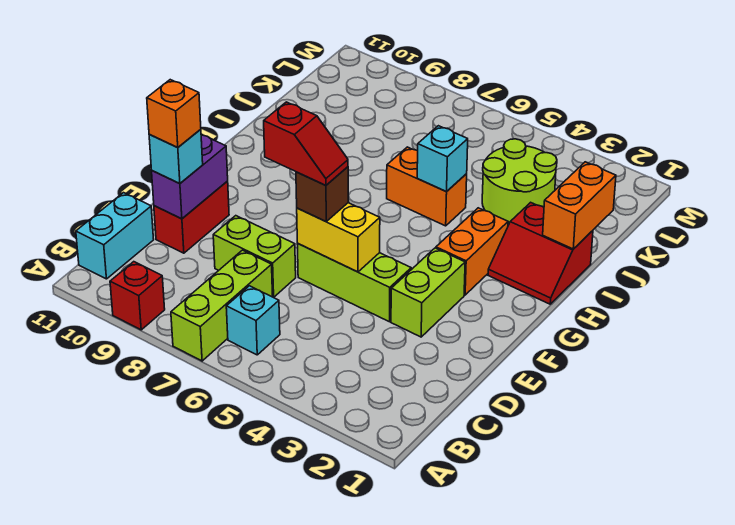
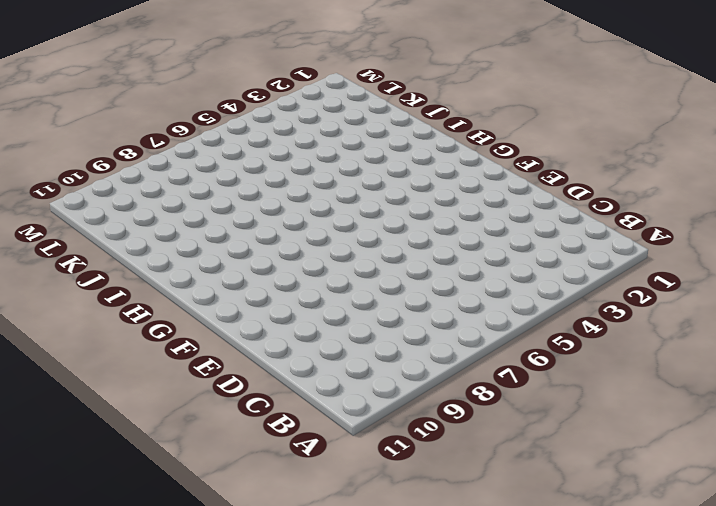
none -> lime brick A7:C7 level 1
none -> red brick A9 level 1
none -> cyan brick B6 level 1

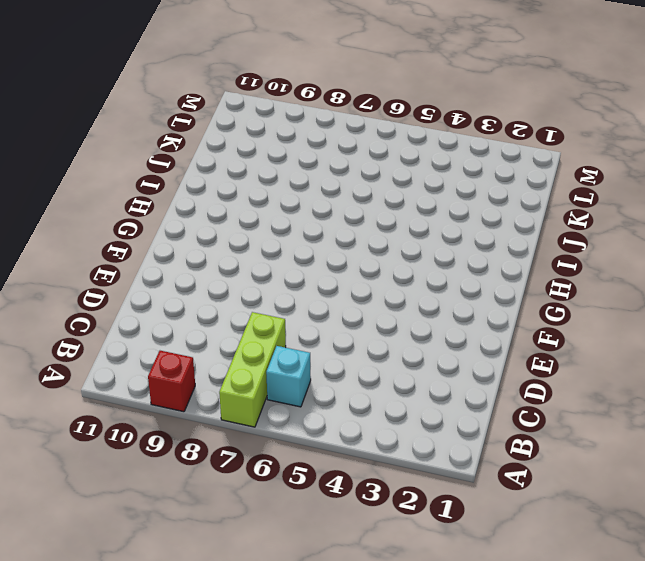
none -> cyan brick B11:C11 level 1
none -> lime brick D7:D8 level 1
none -> red brick D10:E10 level 1

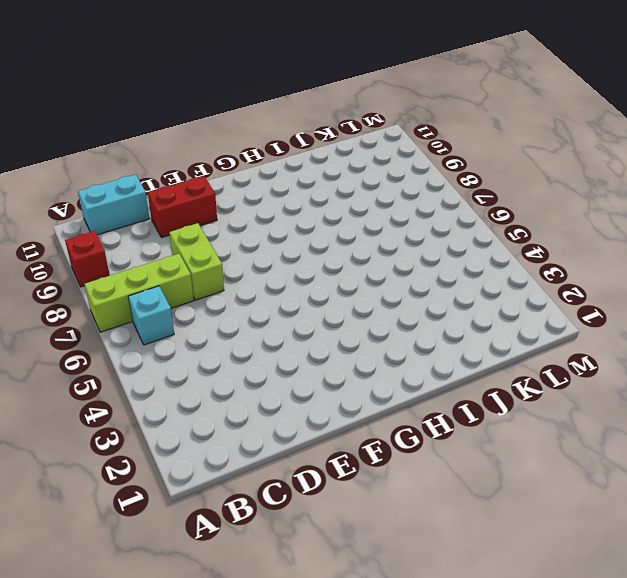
none -> lime brick E3:F3 level 1
none -> lime brick E4:E6 level 1
none -> orange brick G3:H3 level 1

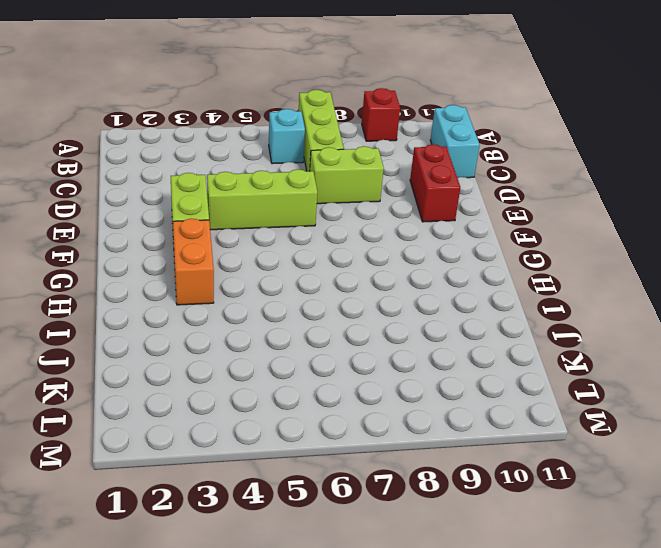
none -> red slope H1:I2 level 1 top I
none -> orange brick I5:I6 level 1
none -> lime round brick J3:K4 level 1

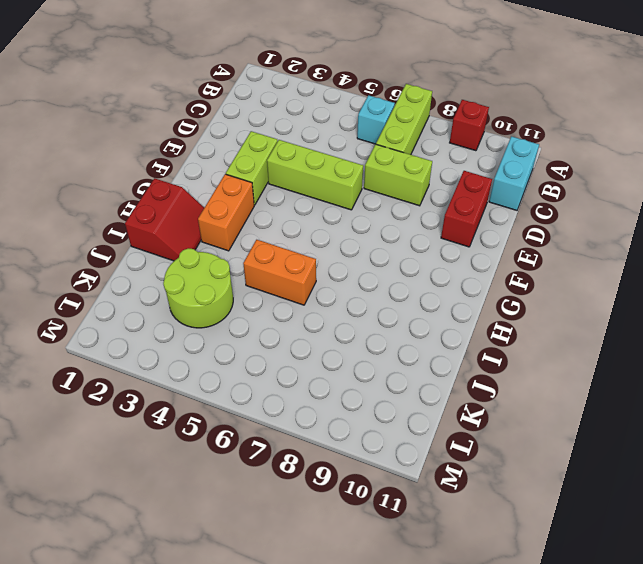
red slope H1:I2 level 1 top 1 -> red slope H1:I2 level 1 top I
none -> purple brick D10:E10 level 2
none -> yellow brick E5:E6 level 2
none -> orange brick I1:J1 level 2

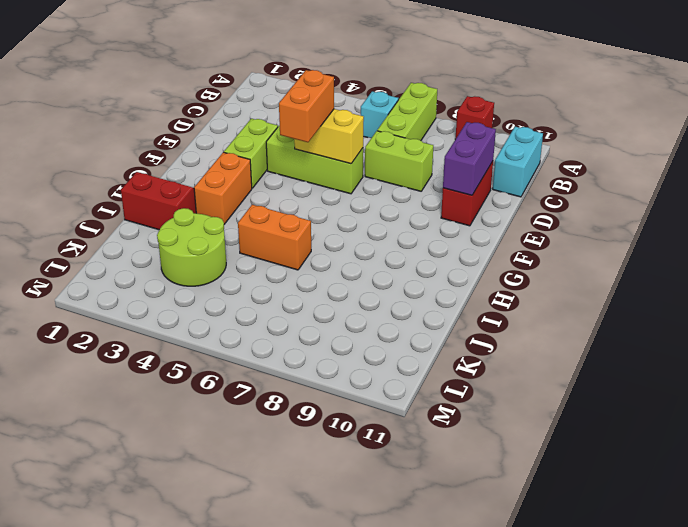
orange brick E5:F5 level 3 -> orange brick I1:J1 level 2
none -> cyan brick I5 level 2
none -> cyan brick D10 level 3
none -> brown brick E6 level 3

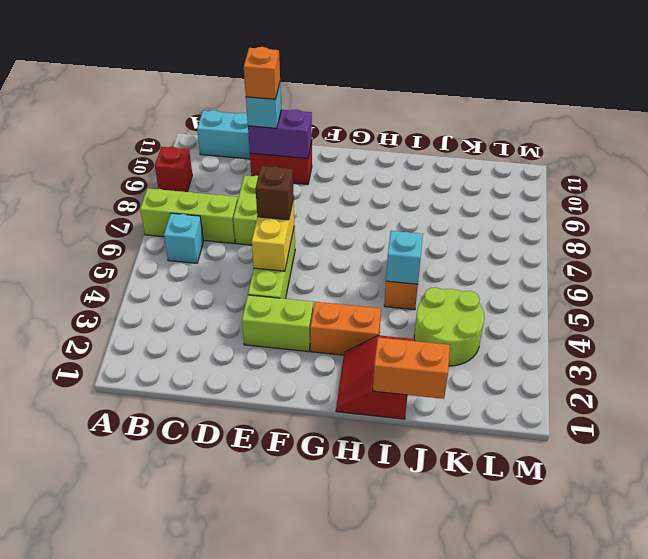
none -> red slope E6:E7 level 4 top 7

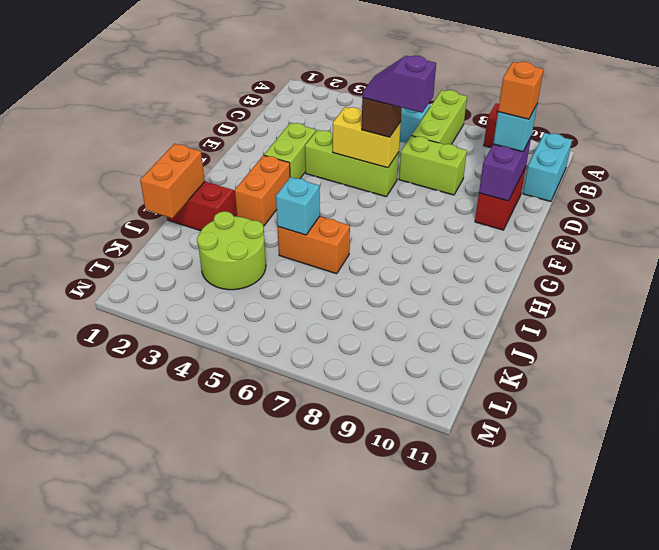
purple slope E6:E7 level 4 top 7 -> red slope E6:E7 level 4 top 7

